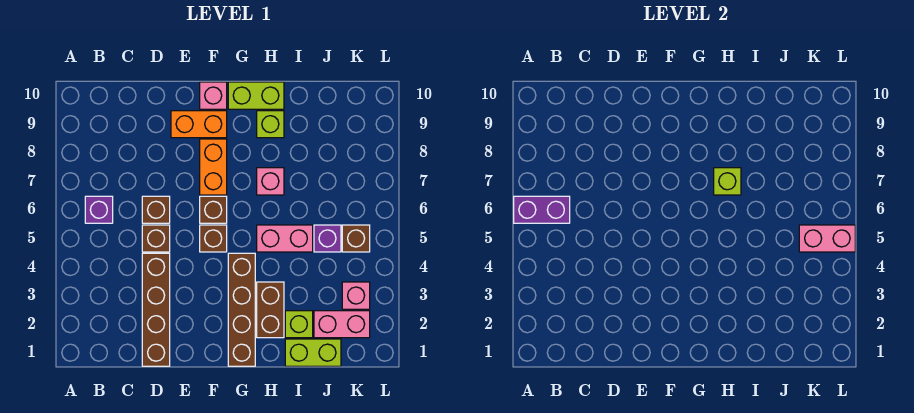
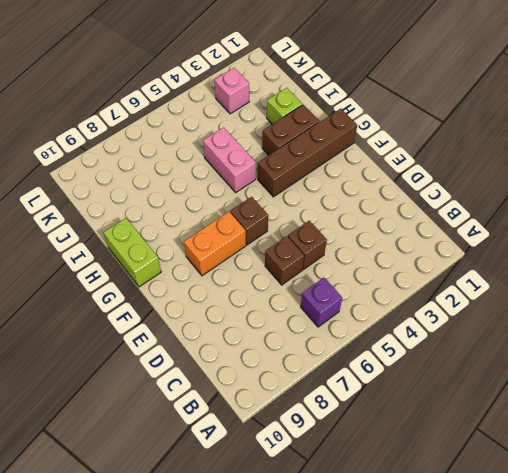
none -> brown brick D1:D4 level 1
none -> orange brick E9:F9 level 1
none -> brown brick F5 level 1

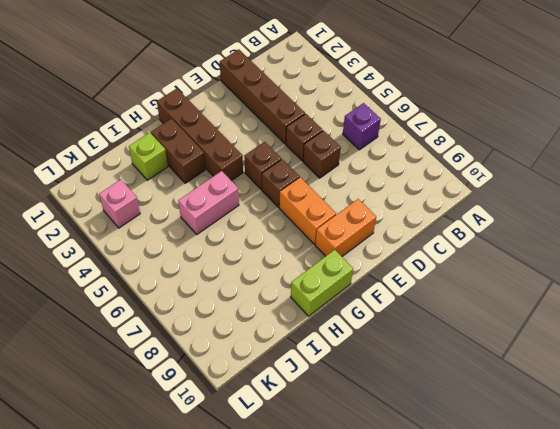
none -> pink brick F10 level 1
none -> pink brick H7 level 1
none -> lime brick H9 level 1

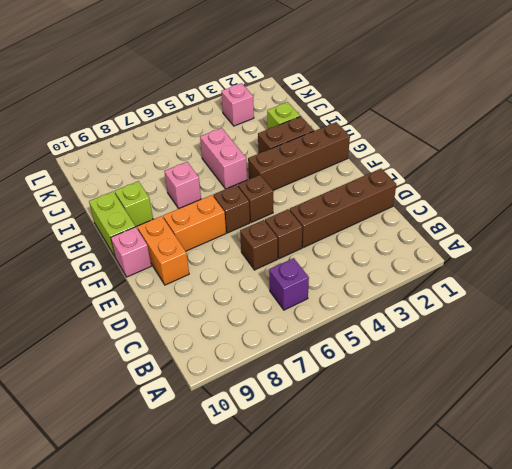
none -> lime brick I1:J1 level 1
none -> pink brick J2:K2 level 1
none -> purple brick J5 level 1

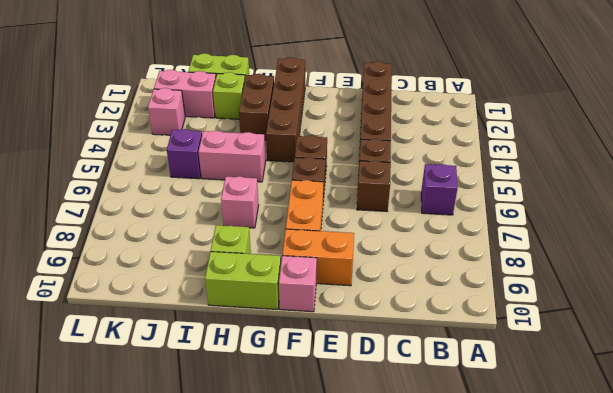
none -> brown brick K5 level 1
none -> purple brick A6:B6 level 2
none -> lime brick H7 level 2

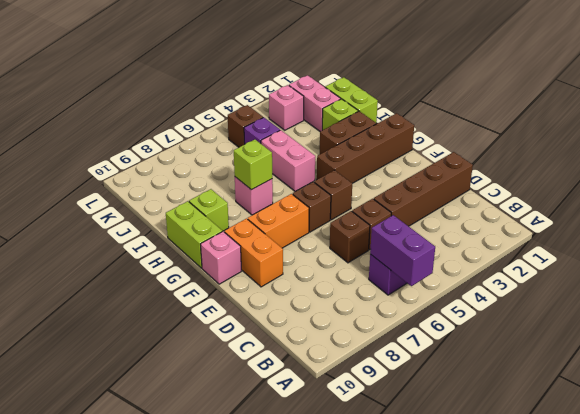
none -> pink brick K5:L5 level 2

